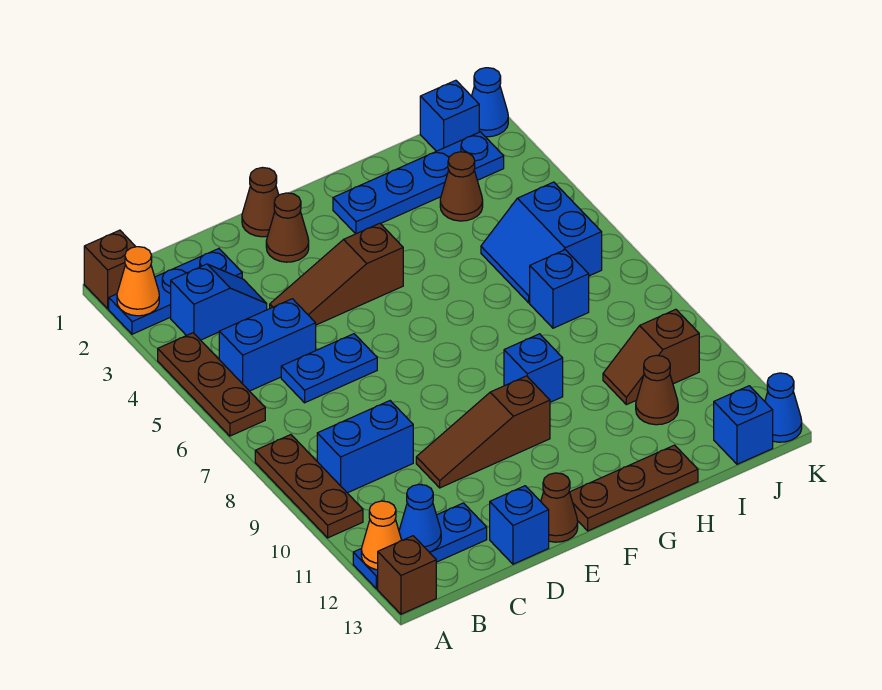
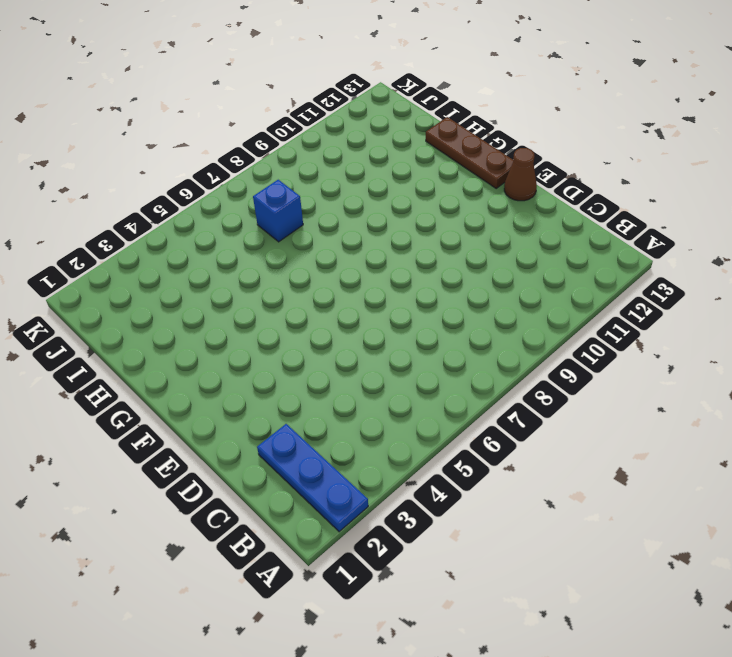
none -> brown brick A1 level 1
none -> brown plate A4:A6 level 1
none -> brown plate A8:A10 level 1
none -> blue plate A12:C12 level 1

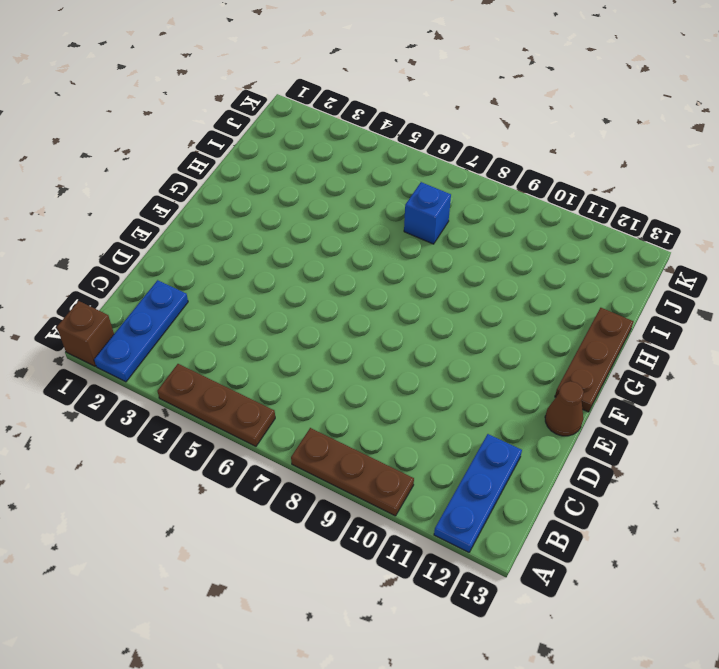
none -> brown brick A13 level 1
none -> blue slope B3:C3 level 1 top B
none -> blue brick B5:C5 level 1
none -> blue brick B9:C9 level 1

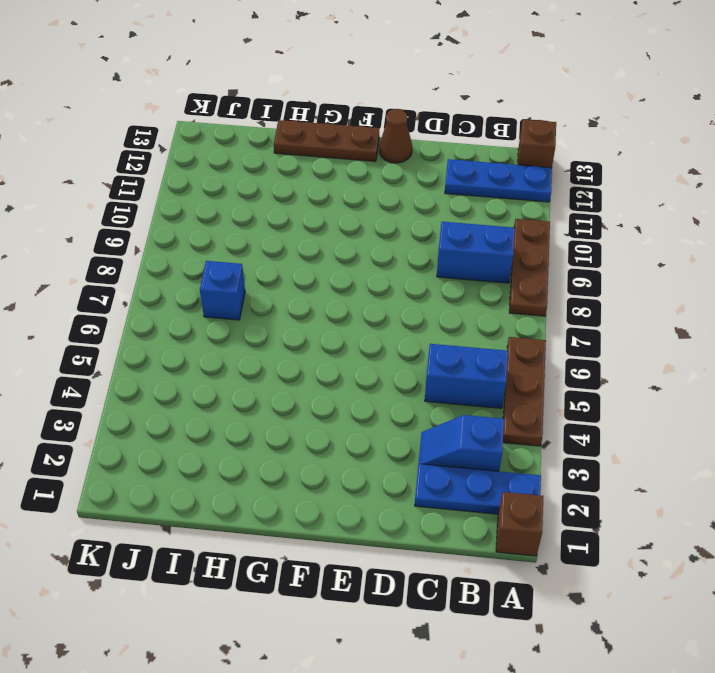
none -> blue plate C6:D6 level 1
none -> brown slope D4:F4 level 1 top F
none -> brown slope D10:F10 level 1 top F
none -> blue brick D13 level 1

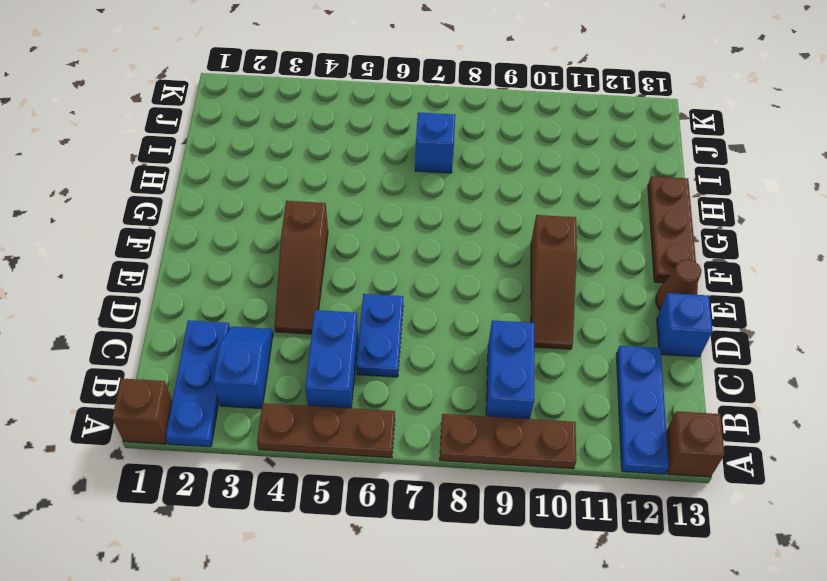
none -> brown cone E1 level 1
none -> brown cone E2 level 1
none -> blue plate G2:J2 level 1
none -> blue brick G9 level 1

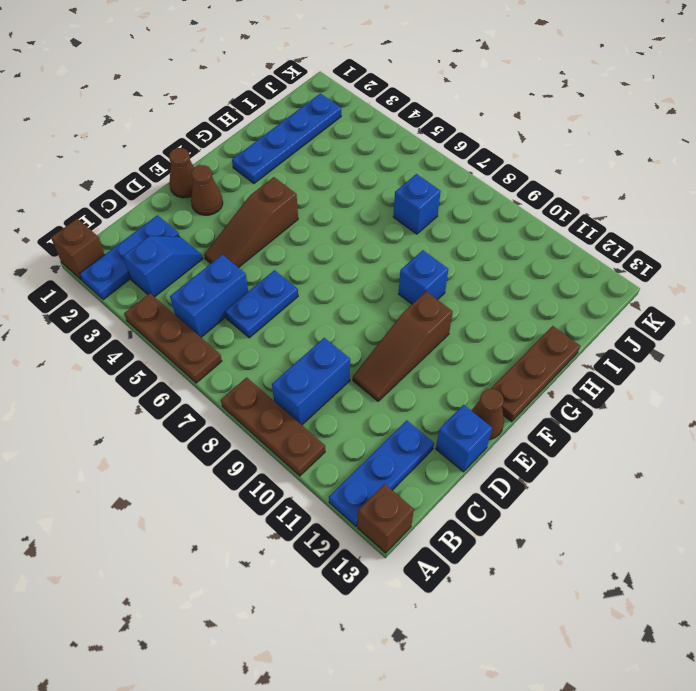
none -> brown cone I3 level 1
none -> blue slope I5:J6 level 1 top J
none -> brown slope I10:J10 level 1 top J
none -> brown cone I11 level 1

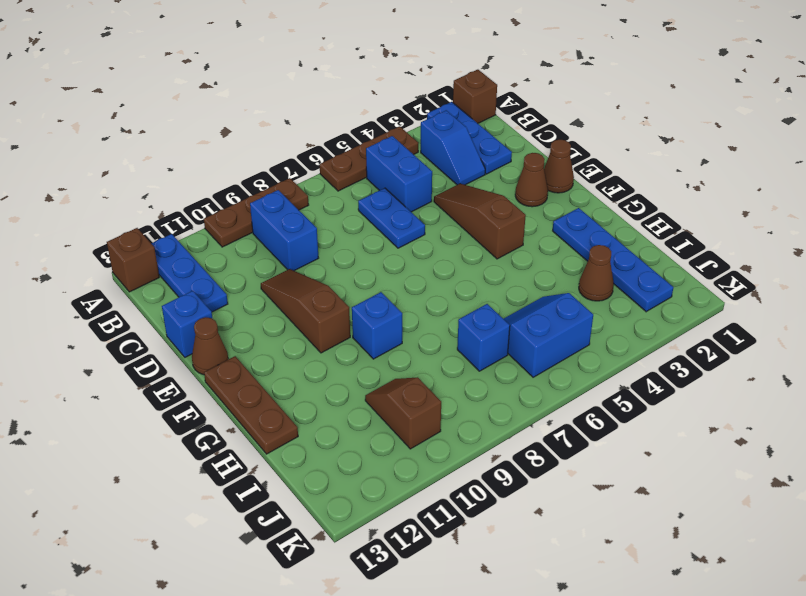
none -> brown cone I11 level 1
none -> blue brick J1 level 1
none -> blue brick J13 level 1
none -> blue cone K1 level 1

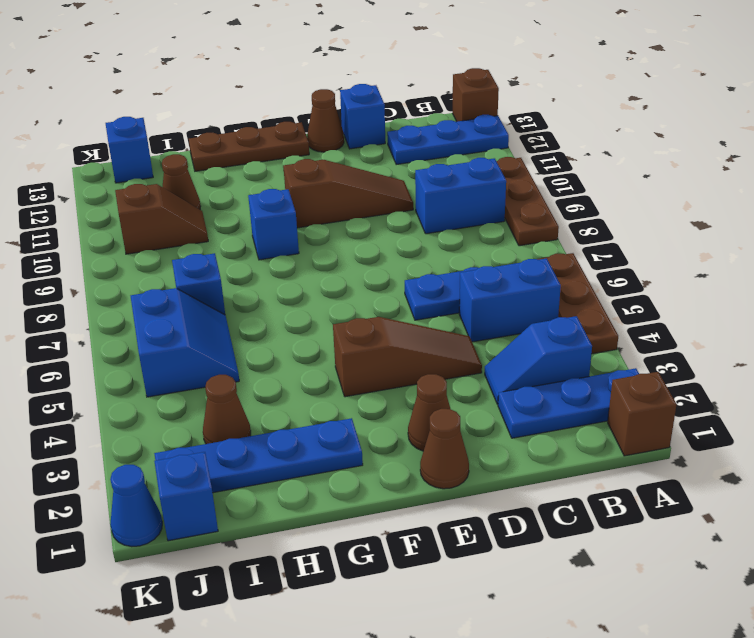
none -> blue cone K13 level 1
none -> orange cone A2 level 2
none -> orange cone A12 level 2
none -> blue cone B12 level 2

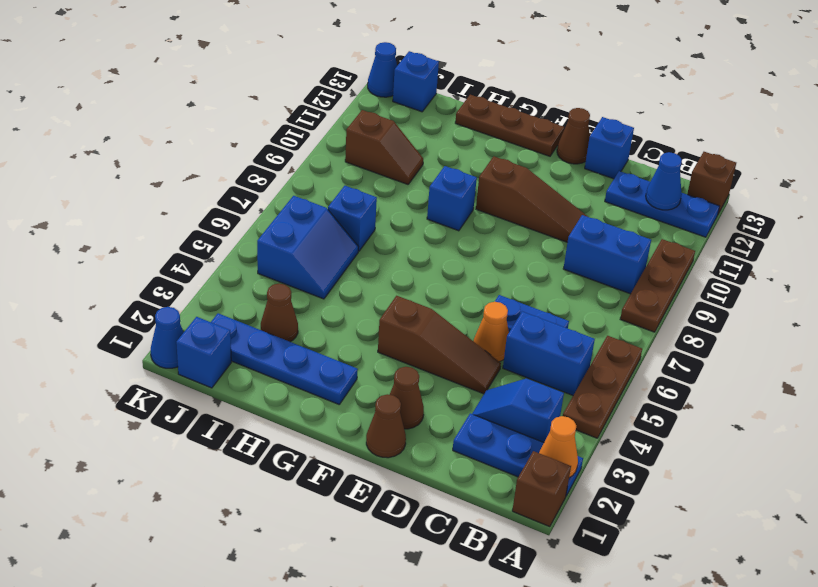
orange cone D5 level 1 -> orange cone A12 level 2
none -> brown cone I11 level 1

